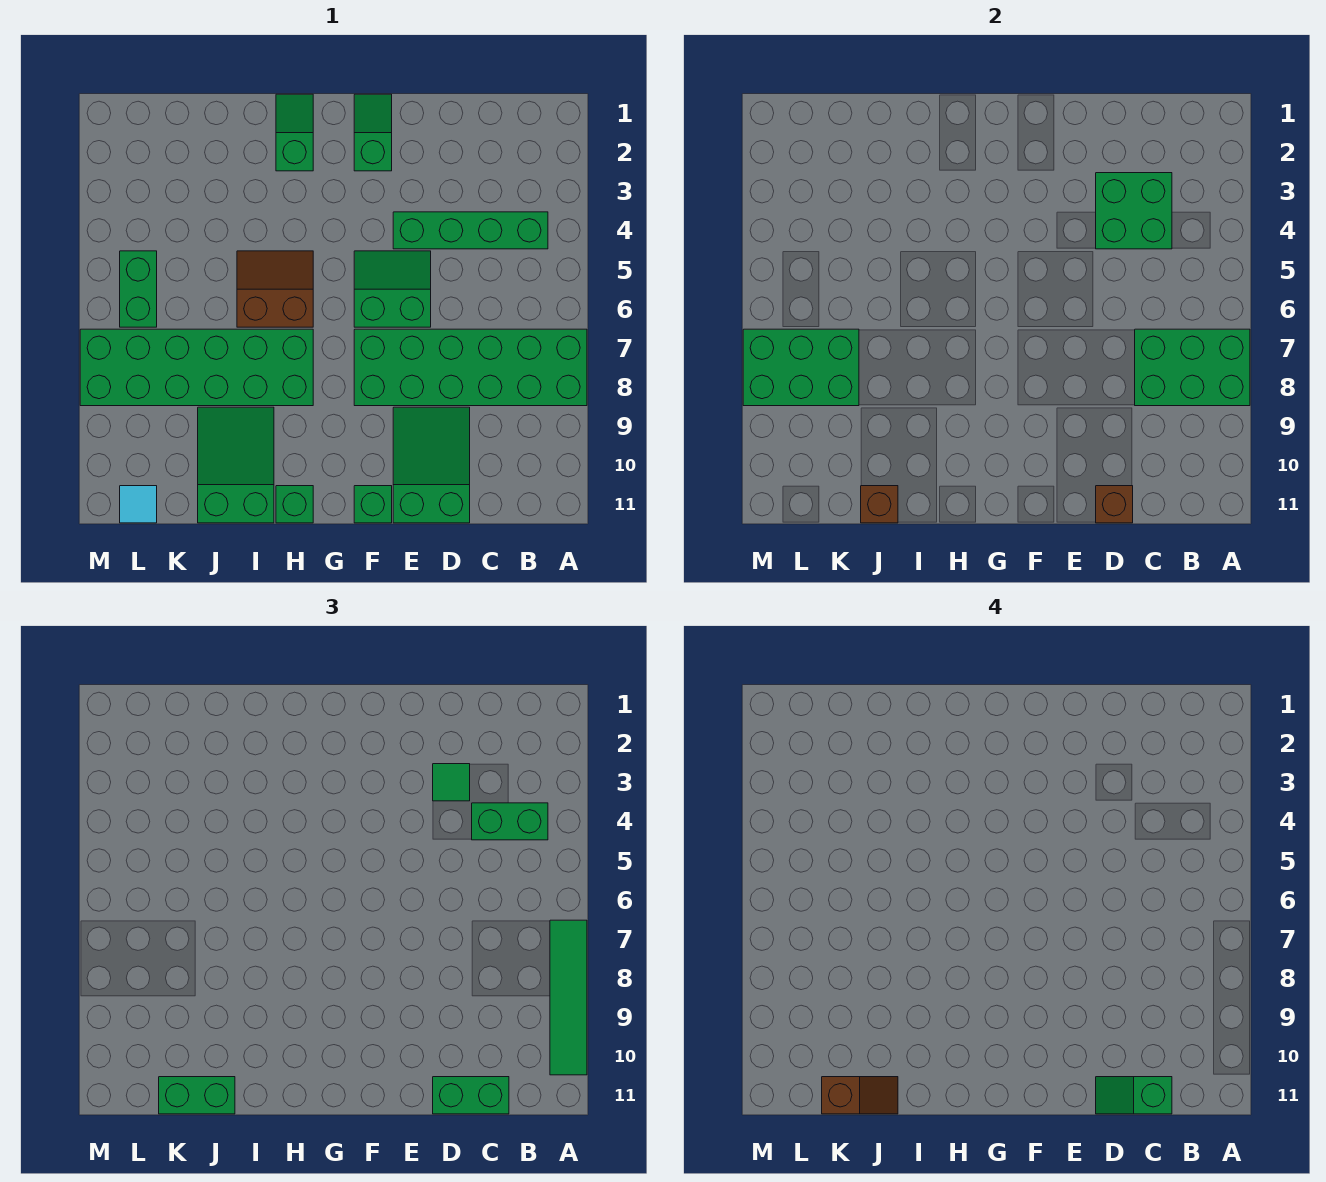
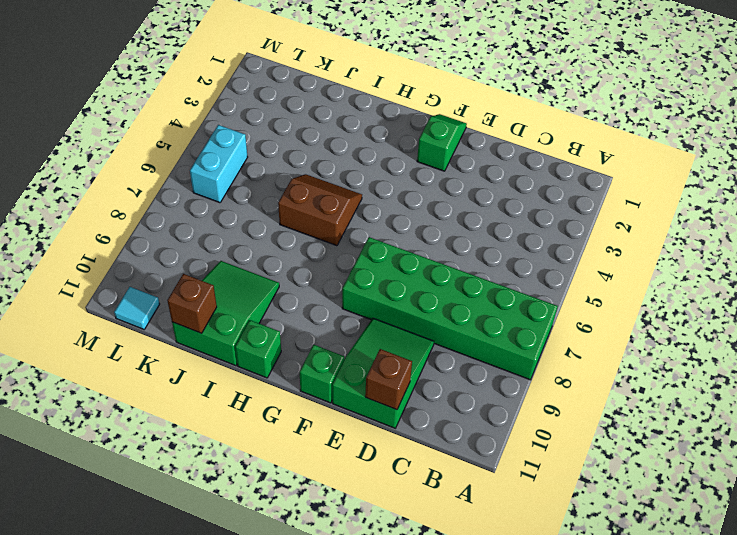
cyan brick L5:L6 level 1 -> green brick L5:L6 level 1
none -> green brick B4:E4 level 1
none -> green slope E5:F6 level 1 top 6
none -> green slope H1:H2 level 1 top 2

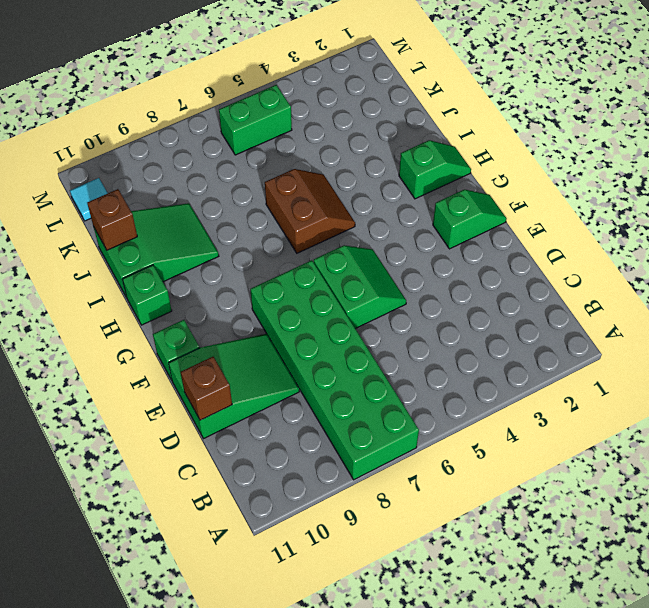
none -> green brick B4:E4 level 1
none -> green brick H7:M8 level 1
none -> green brick A7:C8 level 2

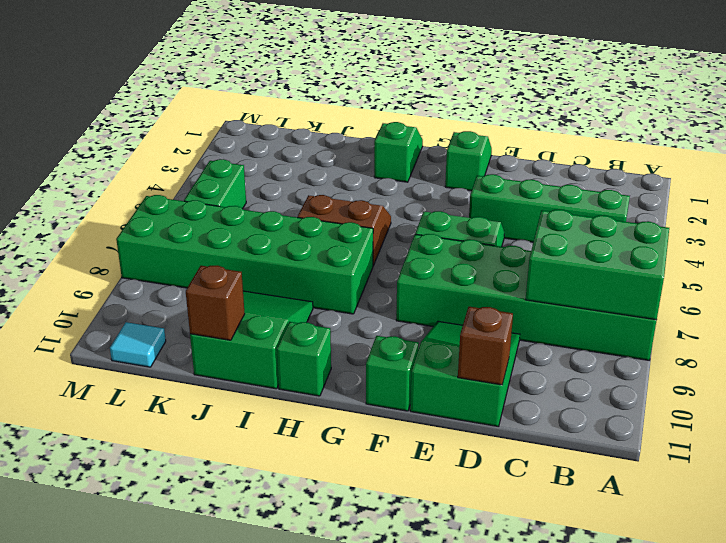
none -> green brick C3:D4 level 2
none -> green brick K7:M8 level 2
none -> green tile A7:A10 level 3

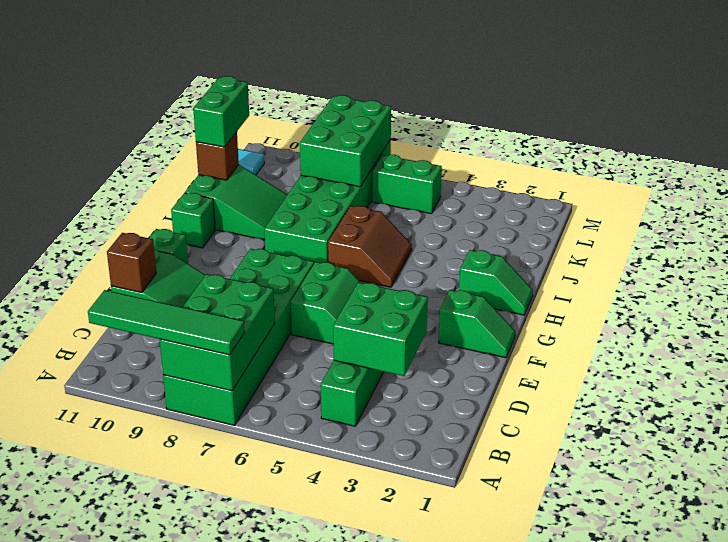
none -> green brick B4:C4 level 3
none -> green brick C11:D11 level 3
none -> green tile D3 level 3

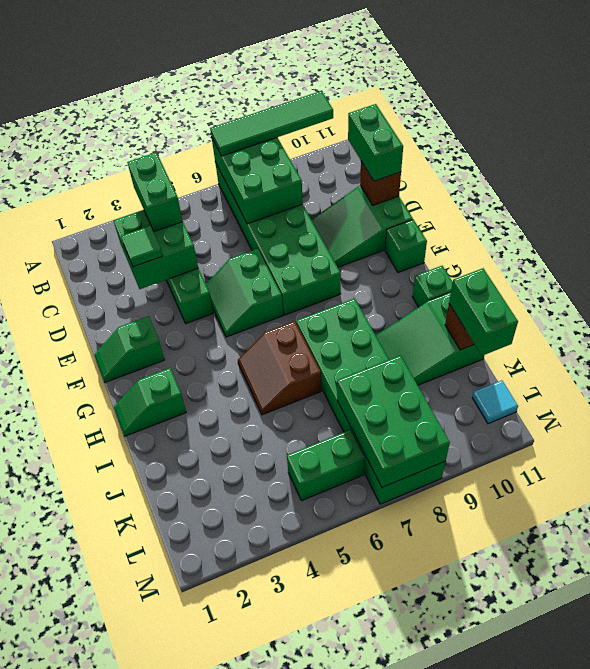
none -> green slope C11:D11 level 4 top C
none -> brown slope J11:K11 level 4 top K

